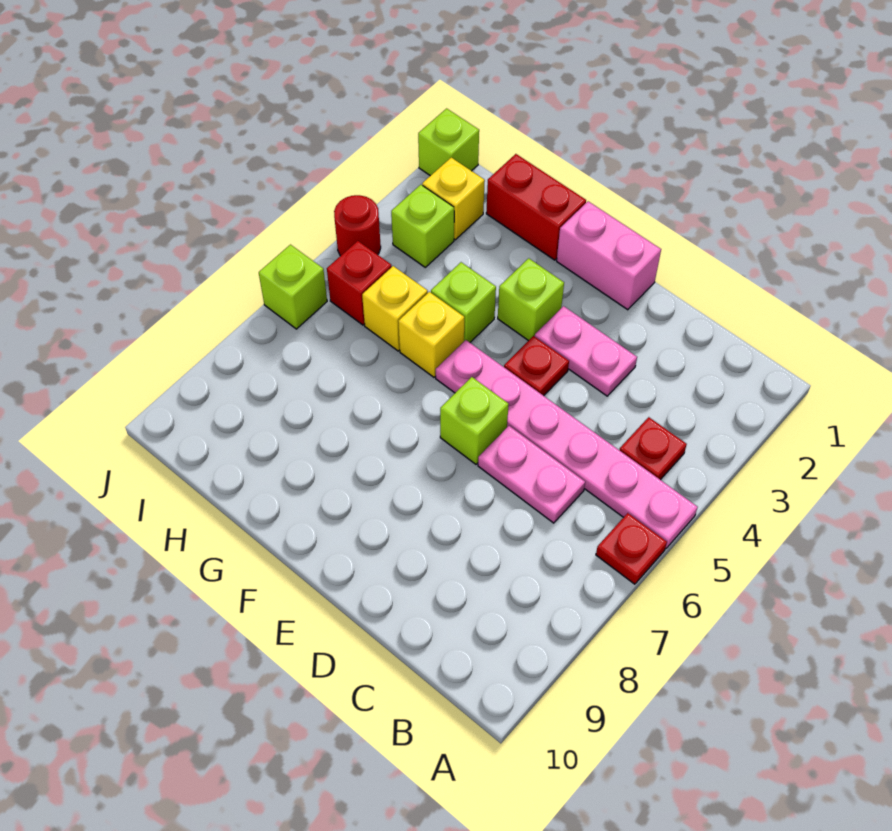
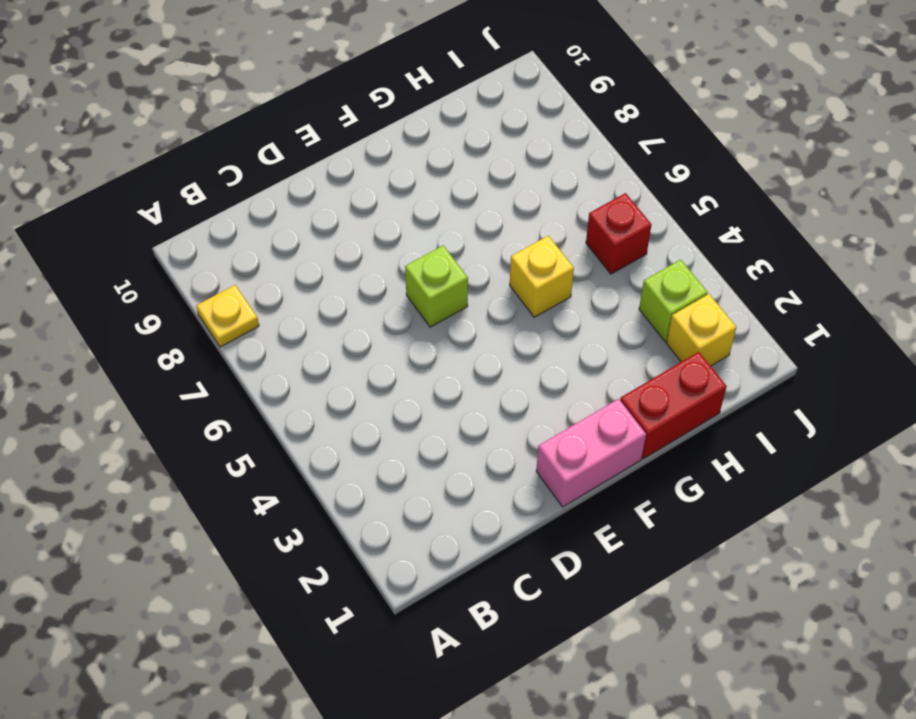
yellow plate A8 level 1 -> none
none -> pink plate A5:F5 level 1
none -> red plate A6 level 1
none -> red plate B4 level 1

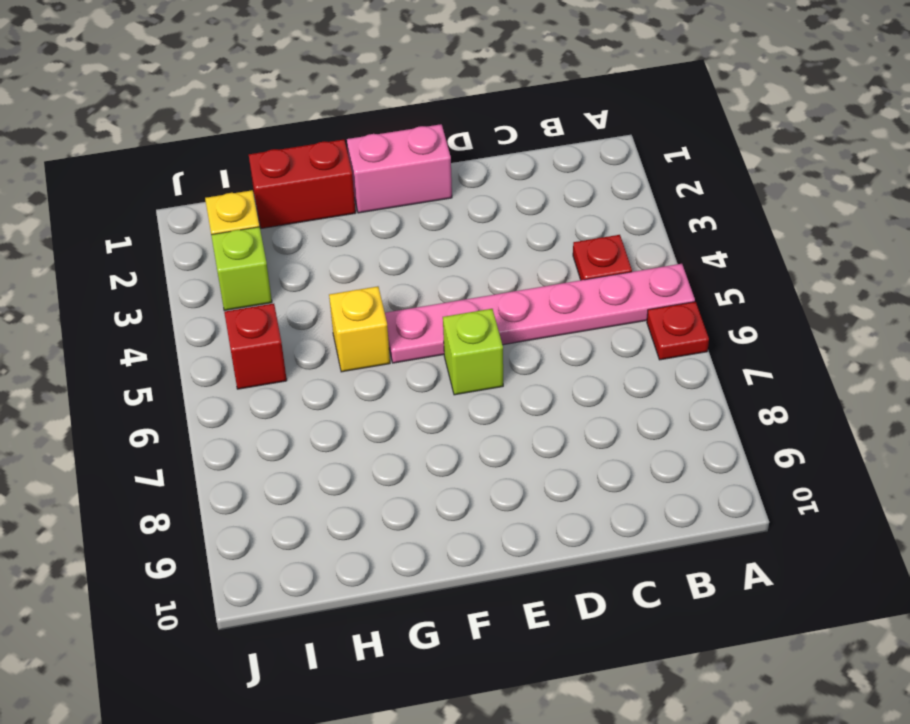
none -> pink plate C6:D6 level 1
none -> pink plate D3:E3 level 1
none -> red plate E4 level 1

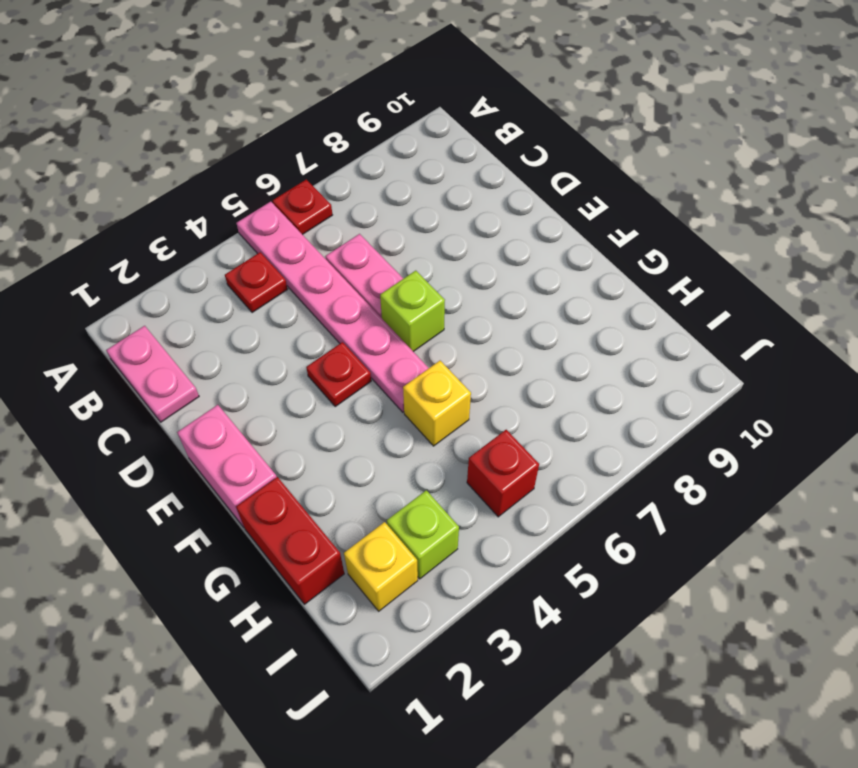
pink plate B1:C1 level 1 -> pink plate D3:E3 level 1
none -> lime brick F3 level 1
none -> lime brick G4 level 1
none -> yellow brick H5 level 1

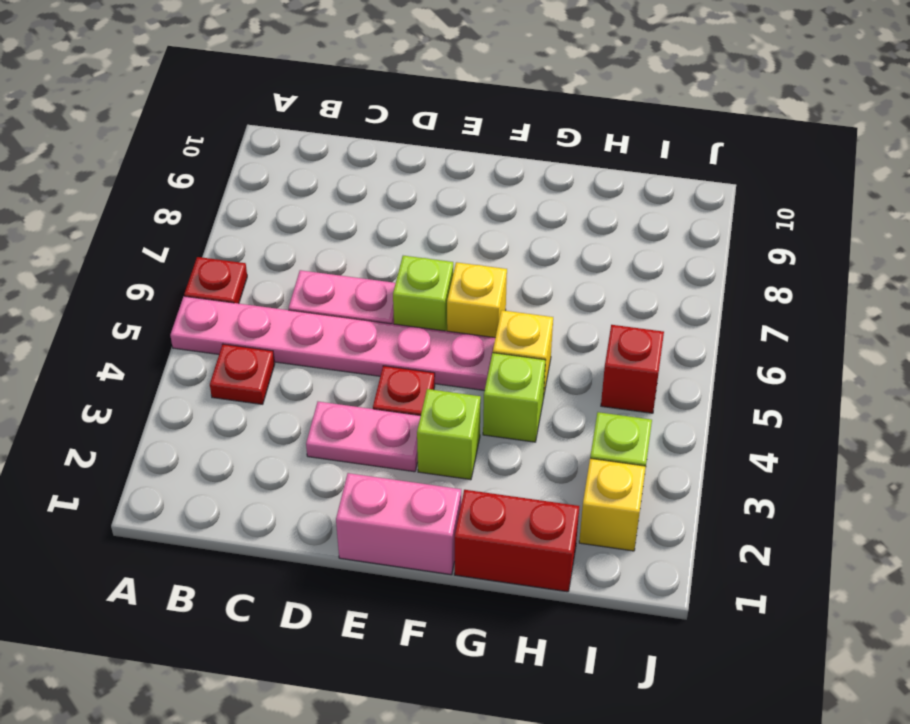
yellow brick F6 level 1 -> yellow brick H5 level 1
none -> lime brick J1 level 1
none -> red round brick J4 level 1
none -> lime brick J6 level 1

